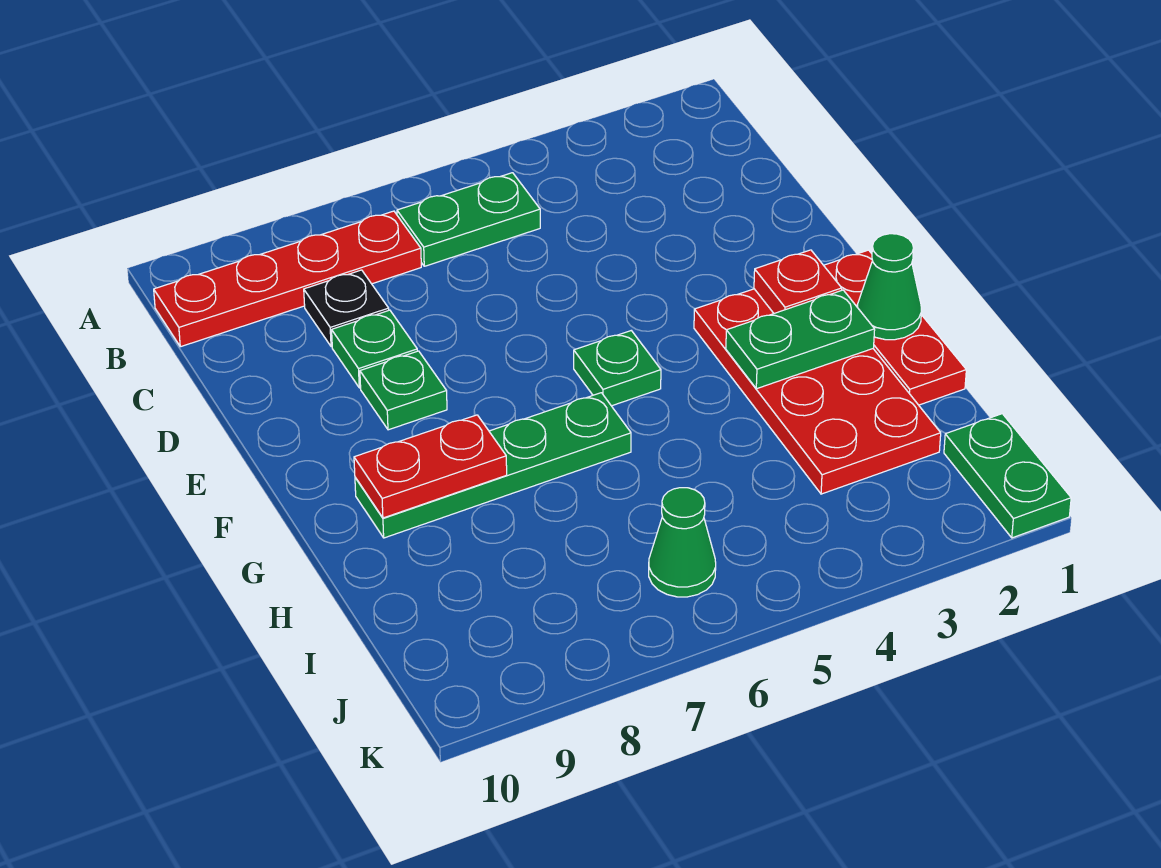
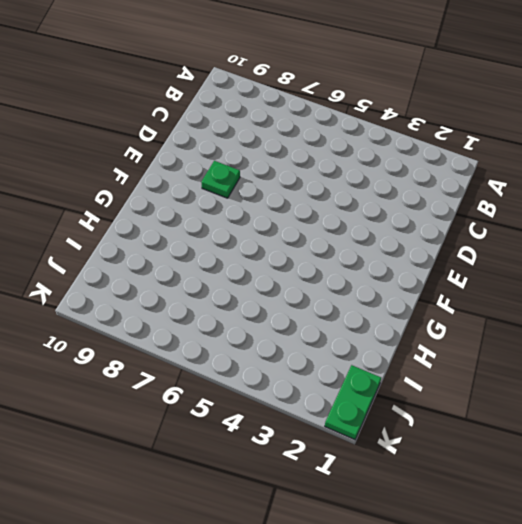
none -> green plate B5:B6 level 1
none -> red plate B7:B10 level 1
none -> black plate C8 level 1

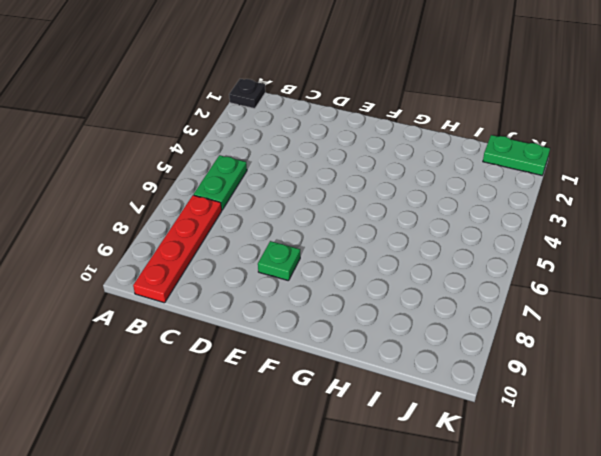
black plate A1 level 1 -> black plate C8 level 1
none -> green plate D8 level 1
none -> red plate F1:H1 level 1
none -> red plate F2:I3 level 1

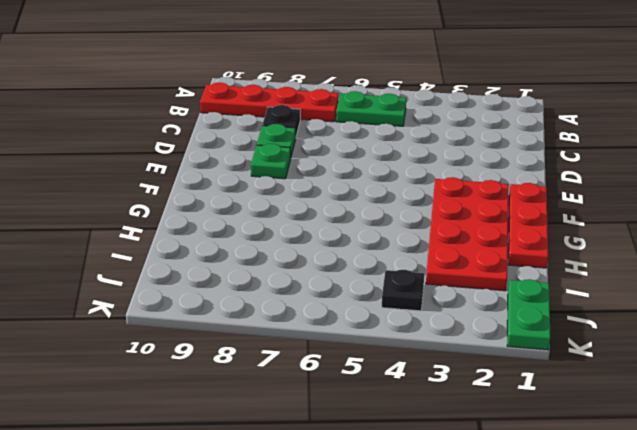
black plate J4 level 1 -> none
none -> green plate F5 level 1
none -> green plate G6:G9 level 1
none -> green cone J6 level 1

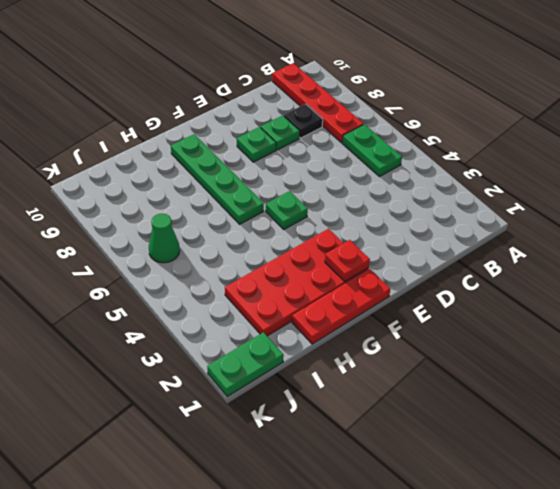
none -> green cone G1 level 2
none -> green plate G2:G3 level 2
none -> red plate G8:G9 level 2

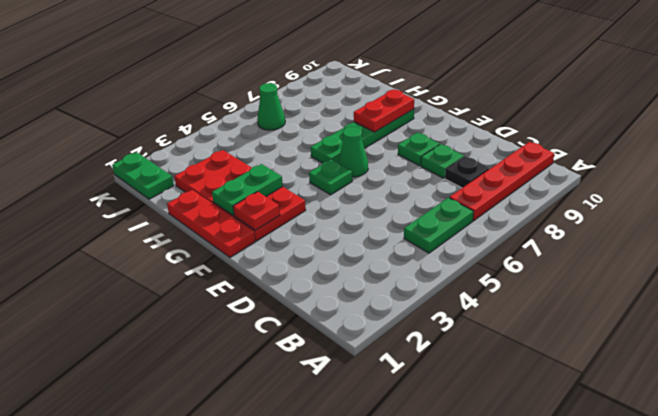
green cone F6 level 1 -> green cone G1 level 2

